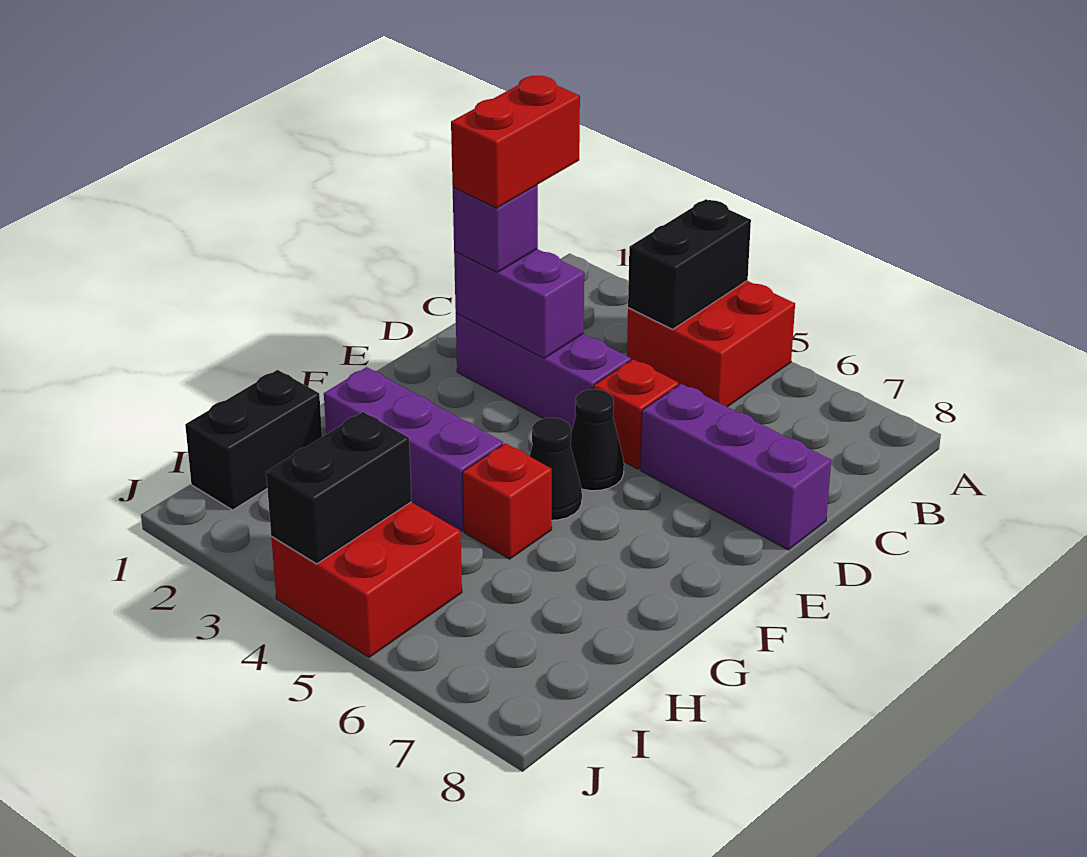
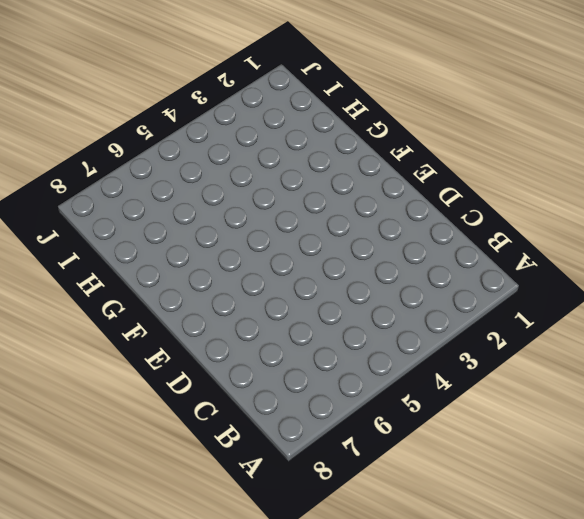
none -> red brick A4:B5 level 1
none -> purple brick D2:D4 level 1
none -> red brick D5 level 1

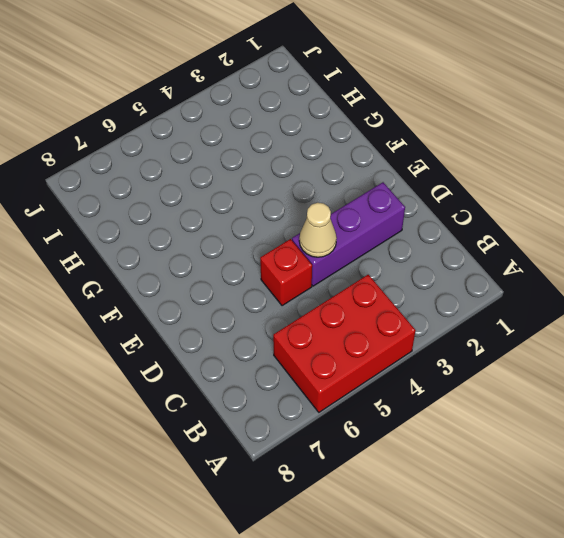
red brick A4:B6 level 1 -> red brick A4:B5 level 1
tan cone D4 level 2 -> none
none -> purple brick D6:D8 level 1
none -> black cone E5 level 1
none -> black cone F5 level 1

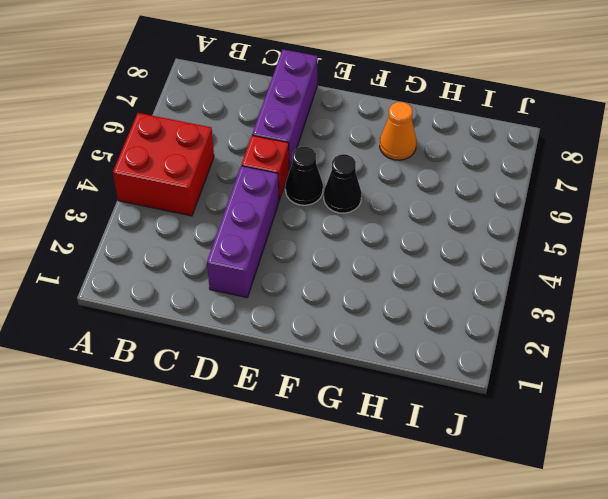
orange cone G7 level 1 -> none
none -> purple brick G2:G4 level 1
none -> red brick G5 level 1
none -> black brick H1:I1 level 1

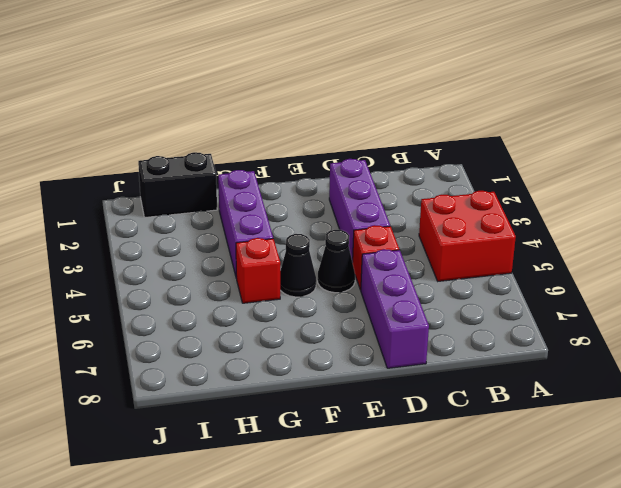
none -> red brick I4:J5 level 1
none -> black brick A4:B4 level 2
none -> purple brick D2:D3 level 2

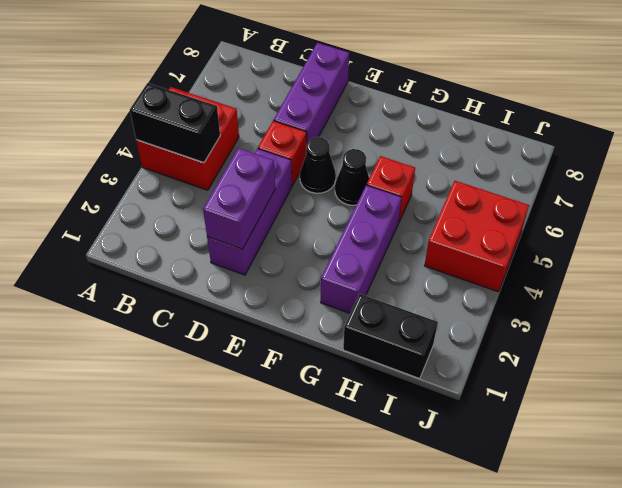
none -> black brick I4:J4 level 2
none -> purple brick D2 level 3
none -> red brick C2:D2 level 4

